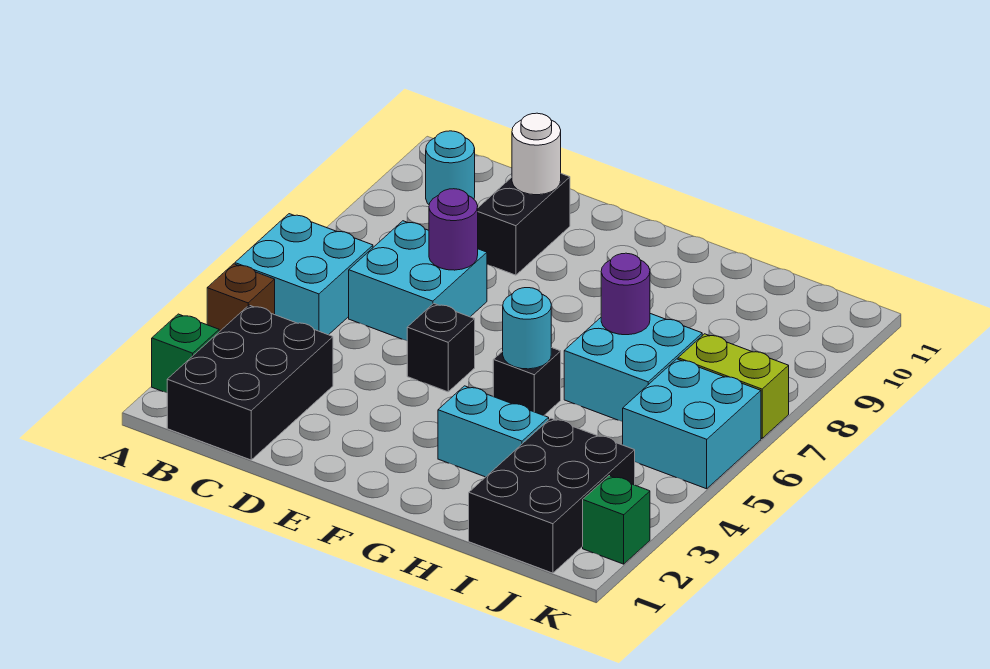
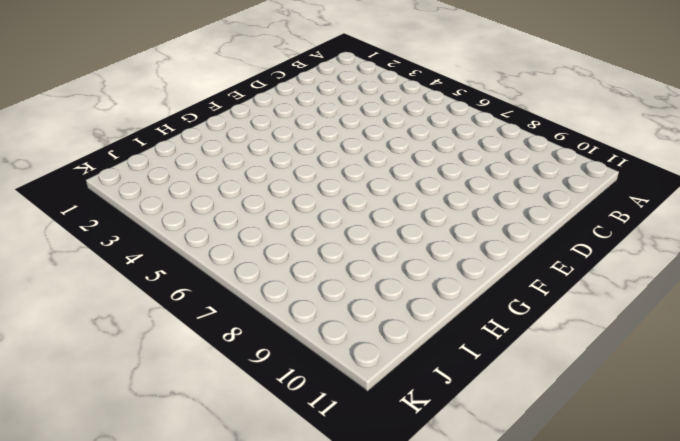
none -> green brick A2 level 1
none -> brown brick A4 level 1
none -> cyan brick A5:B6 level 1

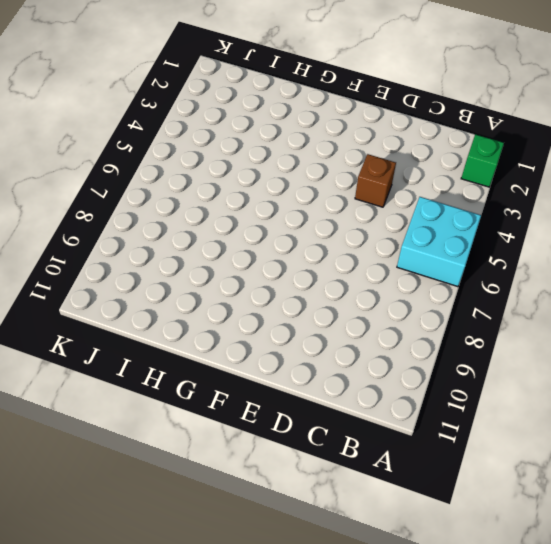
brown brick D4 level 1 -> brown brick A4 level 1
none -> black brick B1:C3 level 1
none -> cyan round brick B10 level 1
none -> cyan brick C6:D7 level 1

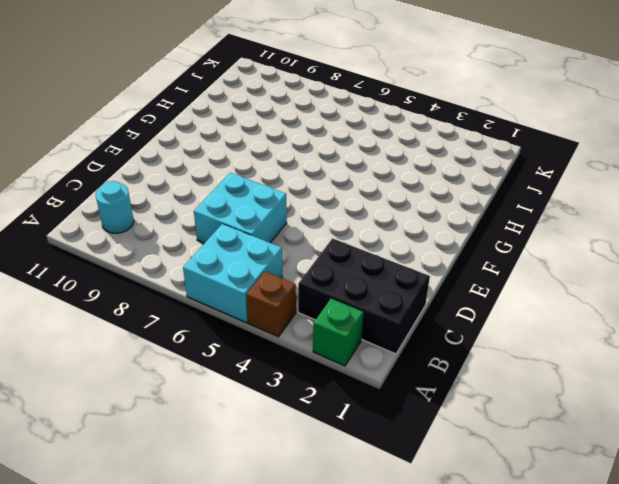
none -> black brick D9:D10 level 1
none -> black brick E5 level 1
none -> cyan brick G3:H3 level 1

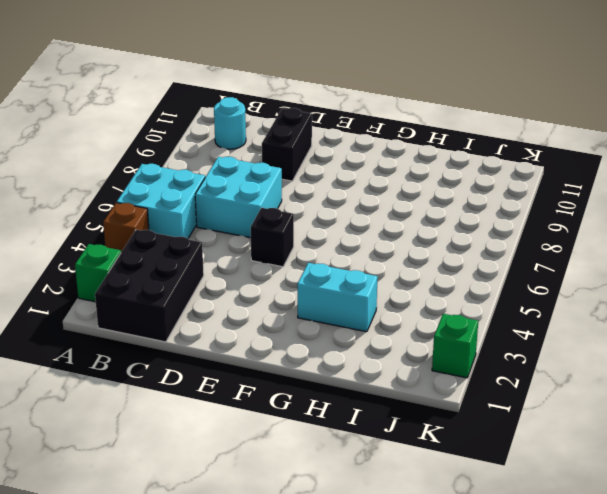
none -> black brick G5 level 1
none -> cyan brick H6:I7 level 1
none -> black brick I1:J3 level 1

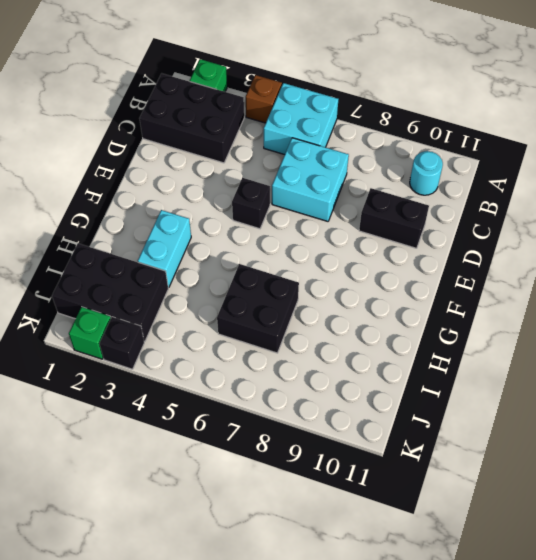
black brick H6:I7 level 1 -> cyan brick H6:I7 level 1
black brick K3 level 1 -> black brick G5 level 1
none -> cyan brick J5:K6 level 1
none -> lime brick J7:K7 level 1
none -> purple round brick D7 level 2

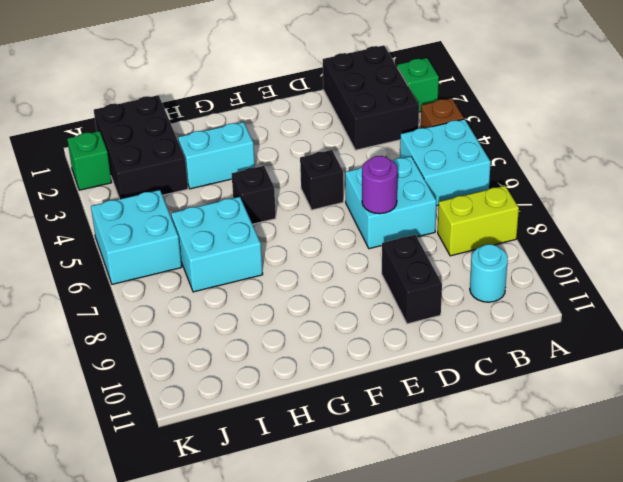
lime brick A8:B8 level 1 -> lime brick J7:K7 level 1
none -> white round brick D10 level 2
none -> cyan round brick G5 level 2
none -> purple round brick H7 level 2

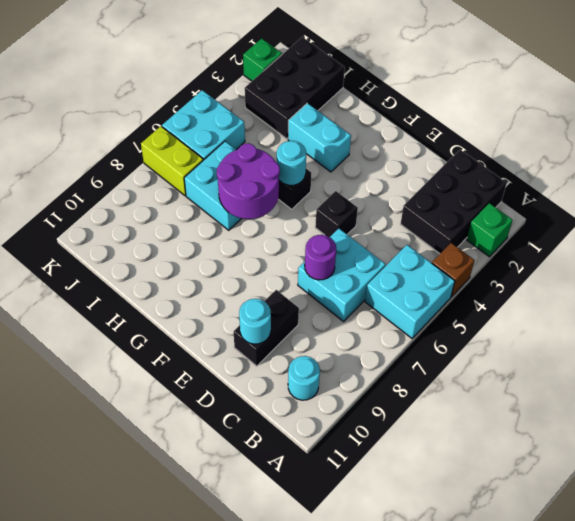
cyan round brick D10 level 2 -> white round brick D10 level 2
purple round brick G6:H7 level 2 -> purple round brick H7 level 2

